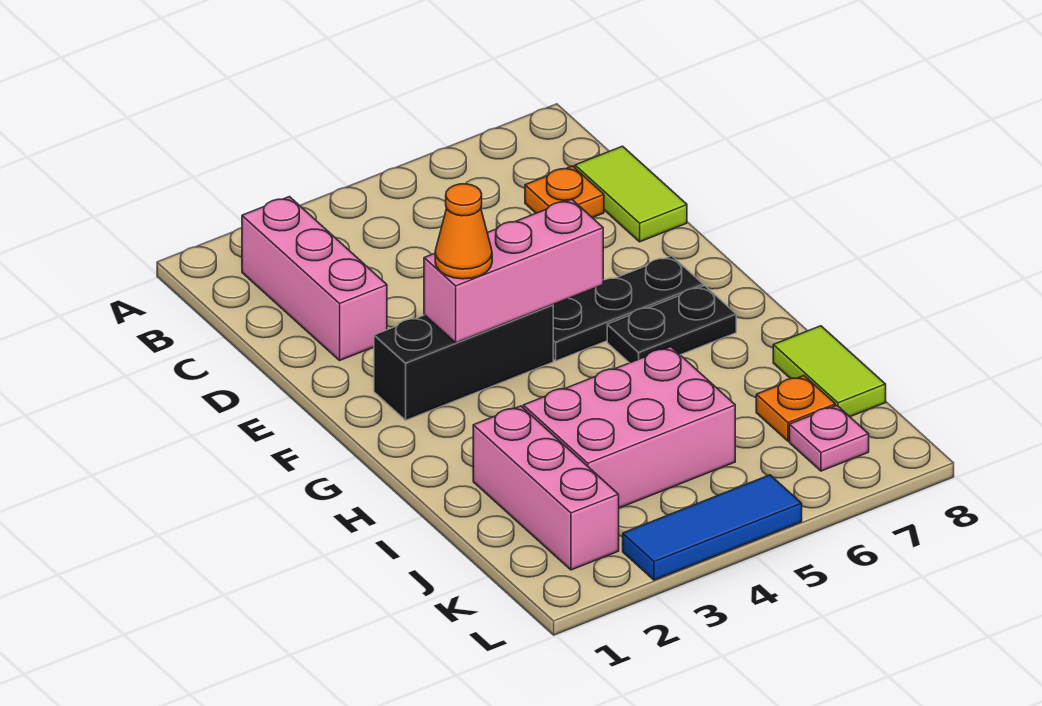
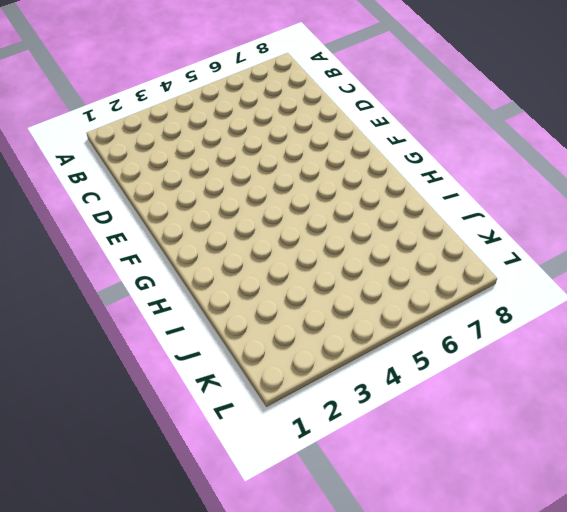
none -> pink brick B2:D2 level 1
none -> orange plate C7 level 1
none -> lime tile C8:D8 level 1

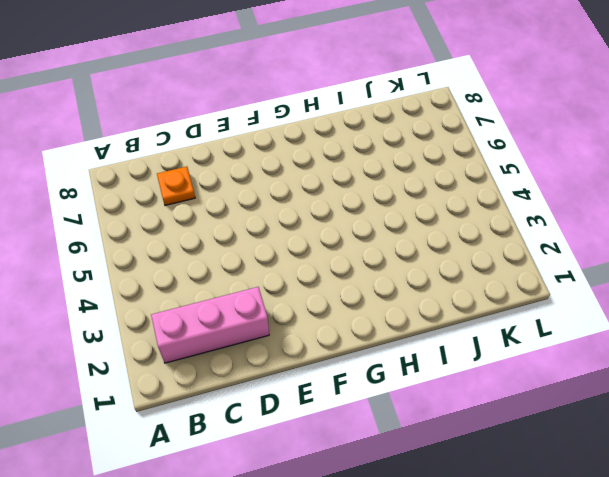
none -> lime tile C8:D8 level 1
none -> black brick F2:F4 level 1
none -> black plate F5:F7 level 1

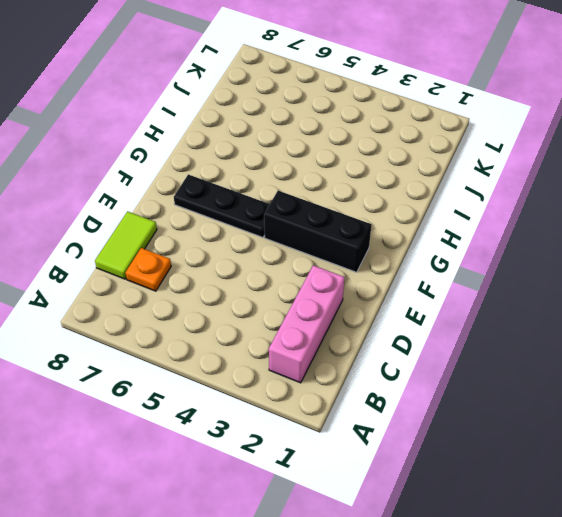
none -> black plate G6:G7 level 1
none -> pink brick I2:K2 level 1
none -> pink brick I3:J5 level 1

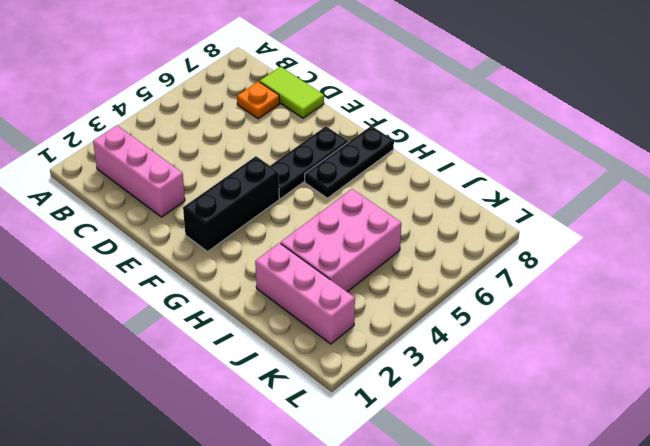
black plate G6:G8 level 1 -> black plate G6:G7 level 1
none -> lime tile I8:J8 level 1
none -> orange plate J7 level 1
none -> pink plate K7 level 1

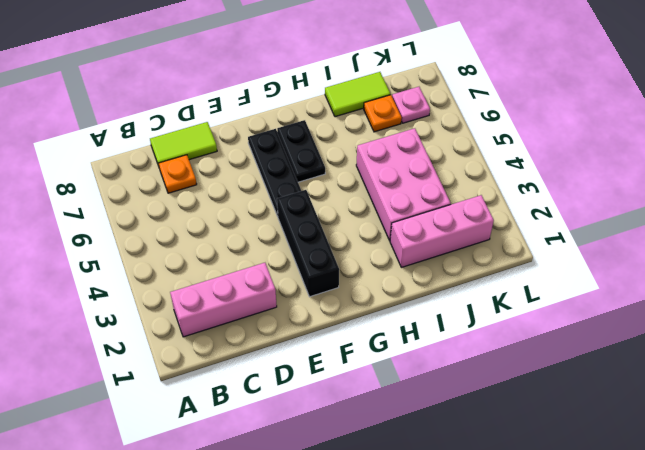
none -> blue tile L3:L5 level 1
none -> pink brick F3:F5 level 2
none -> orange cone F3 level 3

